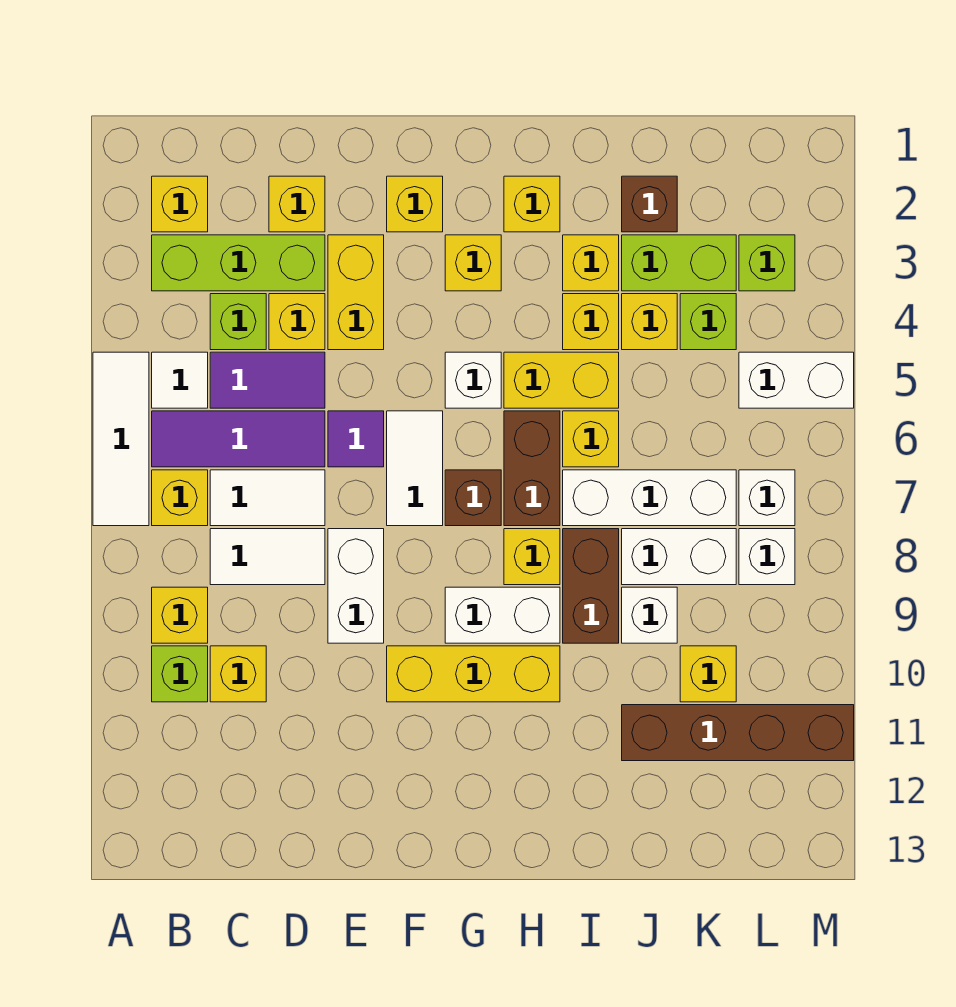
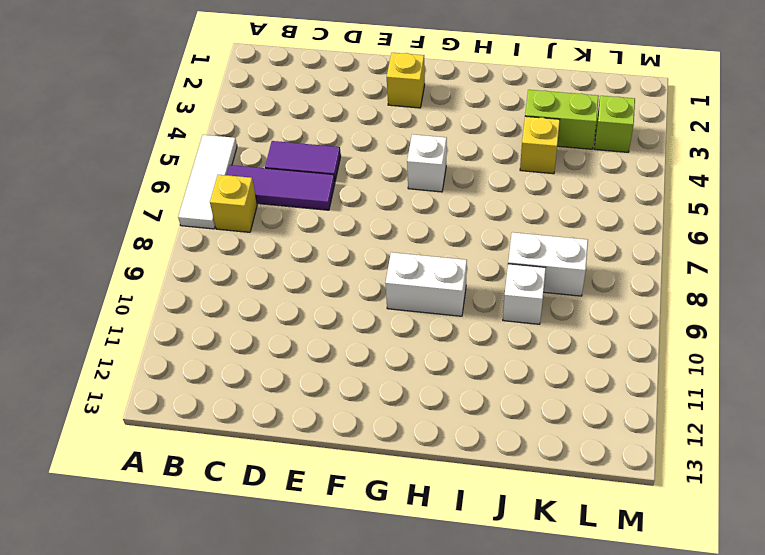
none -> yellow brick B2 level 1
none -> lime brick B3:D3 level 1
none -> white tile B5 level 1
none -> yellow brick B9 level 1

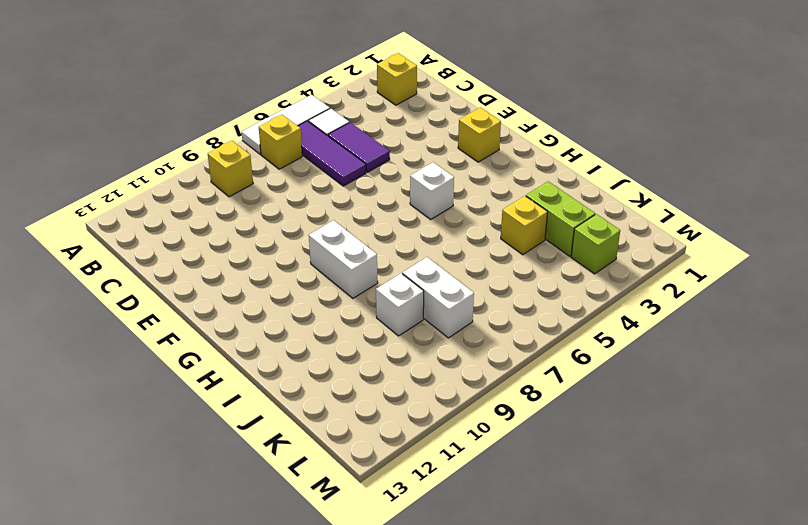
none -> lime brick B3:D3 level 1
none -> lime brick B10 level 1
none -> lime brick C4 level 1
none -> white tile C7:D7 level 1

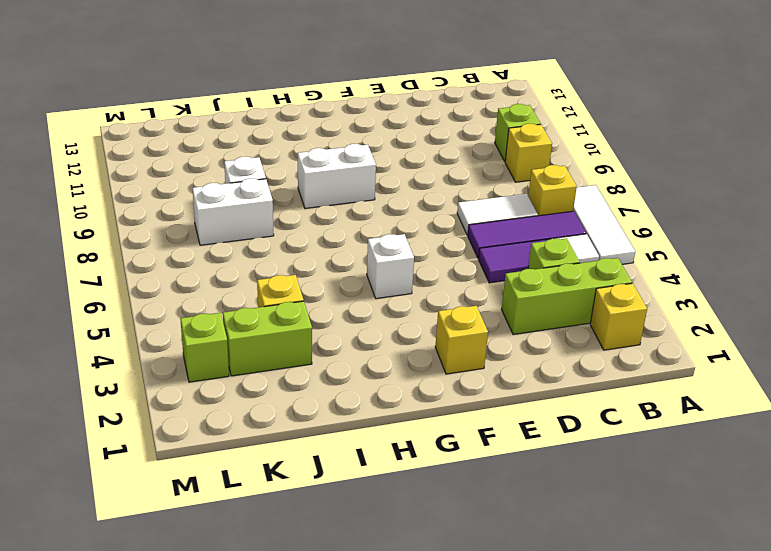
none -> white tile C8:D8 level 1
none -> yellow brick C10 level 1
none -> yellow brick D2 level 1
none -> yellow brick D4 level 1

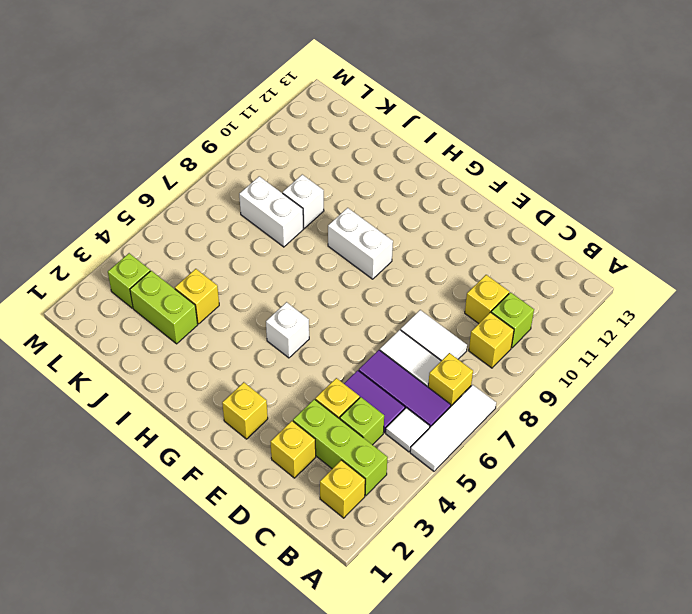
none -> yellow brick E3:E4 level 1
none -> purple tile E6 level 1
none -> white brick E8:E9 level 1
none -> white tile F6:F7 level 1

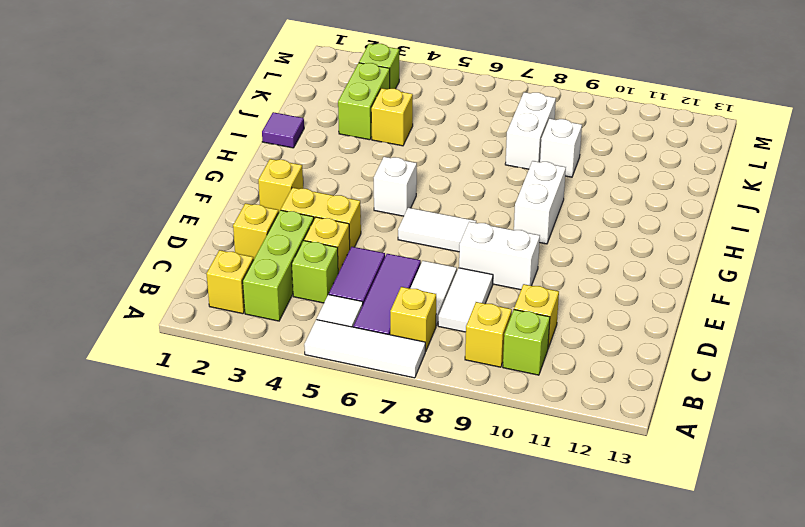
purple tile I1 level 1 -> purple tile E6 level 1
none -> yellow brick F10:H10 level 1
none -> yellow brick G3 level 1
none -> brown brick G7 level 1
none -> yellow brick H2 level 1

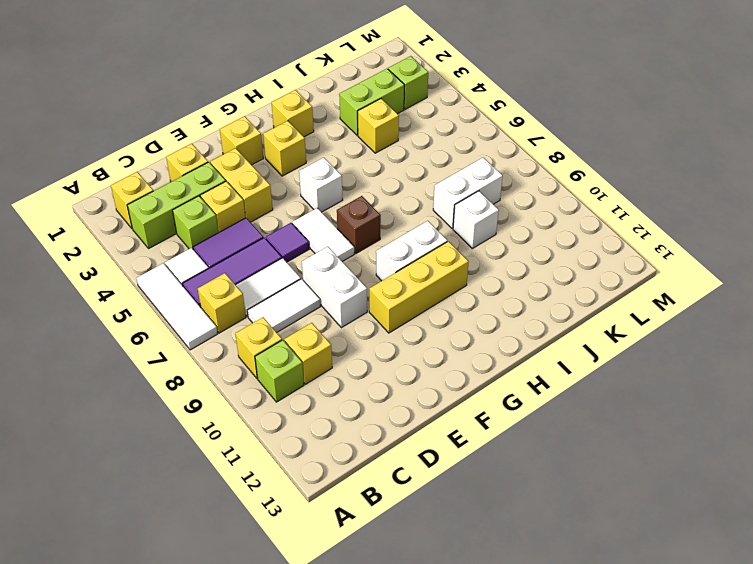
none -> yellow brick H5:I5 level 1
none -> brown brick H6:H7 level 1
none -> yellow brick H8 level 1
none -> yellow brick I3 level 1

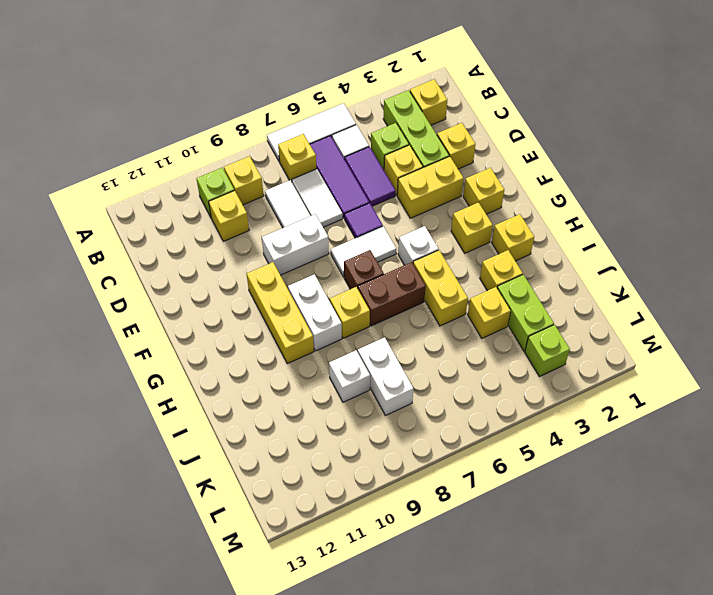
none -> yellow brick I4 level 1
none -> yellow brick I6 level 1
none -> white brick I7:K7 level 1
none -> brown brick I8:I9 level 1

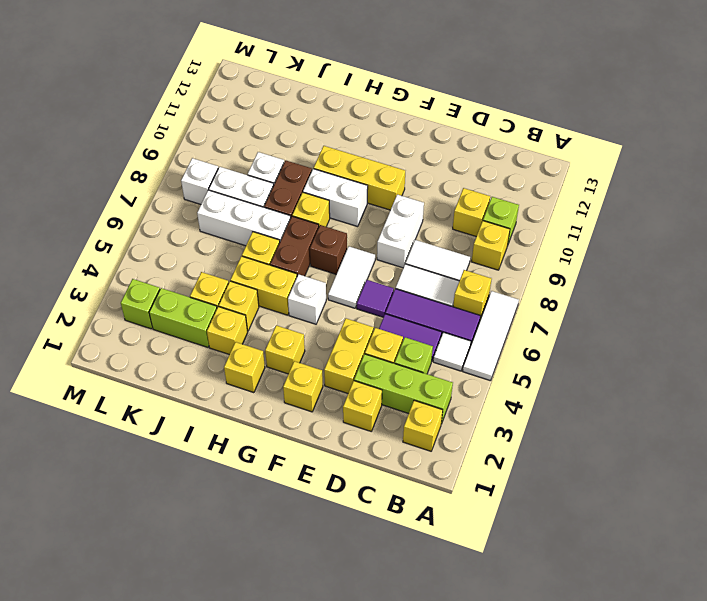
none -> brown brick J2 level 1
none -> brown brick J11:M11 level 1
none -> lime brick K4 level 1
none -> yellow brick K10 level 1

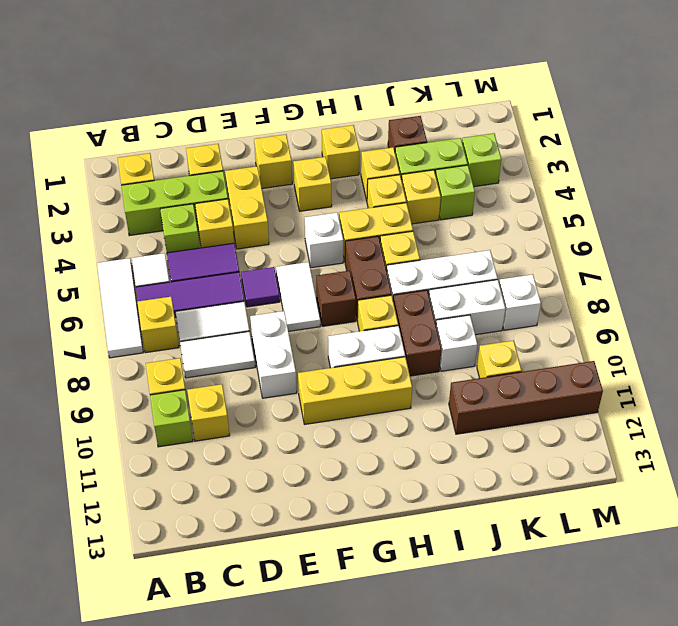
none -> white brick L5:M5 level 1
none -> white brick L7 level 1

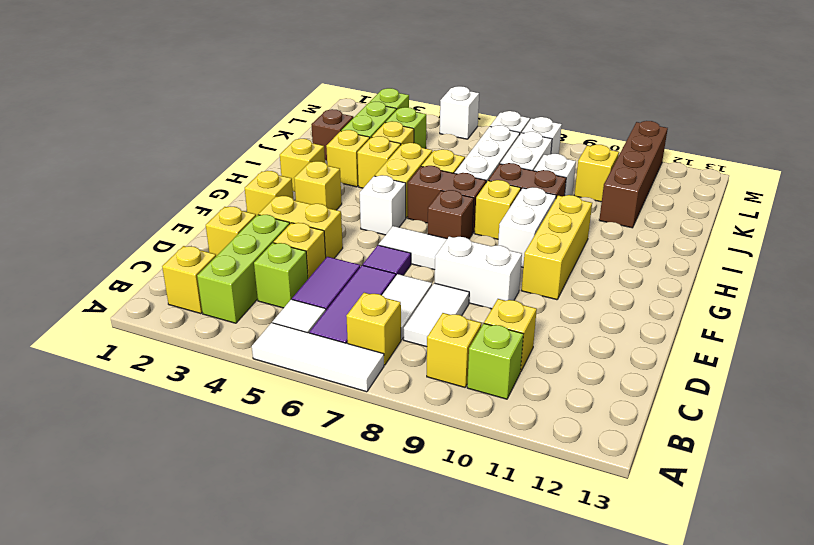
white brick M5 level 1 -> white brick L5:M5 level 1

